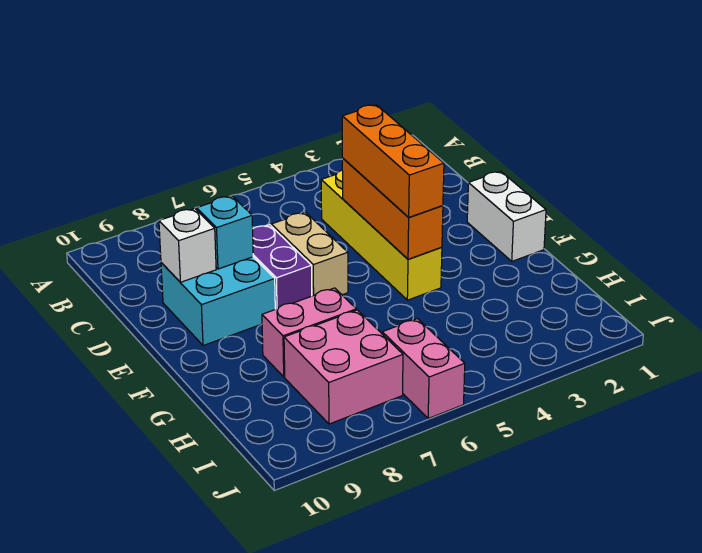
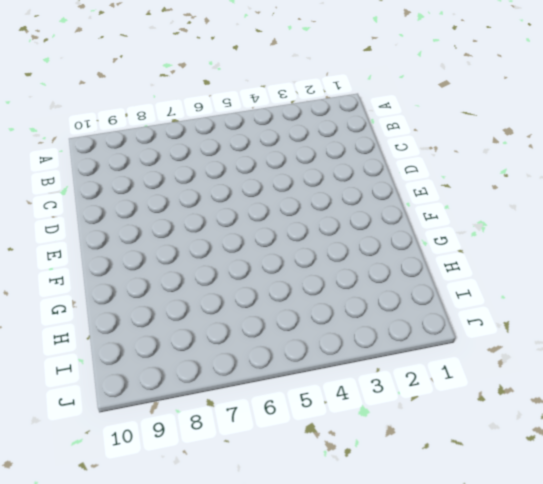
none -> yellow brick C4:F4 level 1
none -> tan brick D6:E6 level 1
none -> purple brick D7:E7 level 1

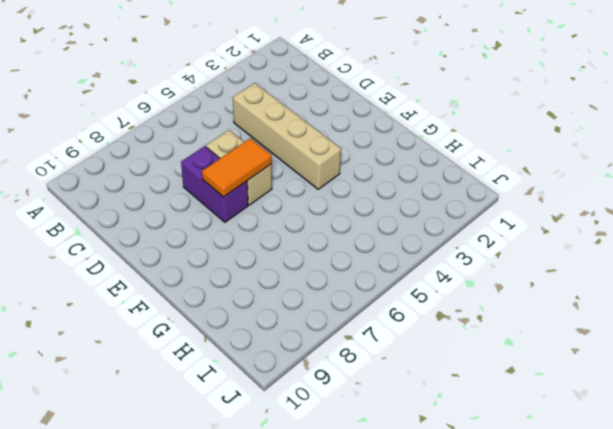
tan brick C4:F4 level 1 -> yellow brick C4:F4 level 1
orange tile E6:E7 level 2 -> none
none -> cyan brick D8:E9 level 1
none -> white brick E1:F1 level 1
none -> pink brick G7:G8 level 1

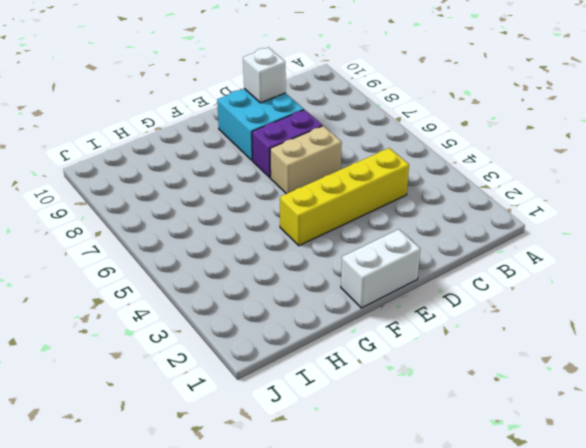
none -> pink brick G7:G8 level 1
none -> pink brick H7:I8 level 1
none -> pink brick I6:J6 level 1

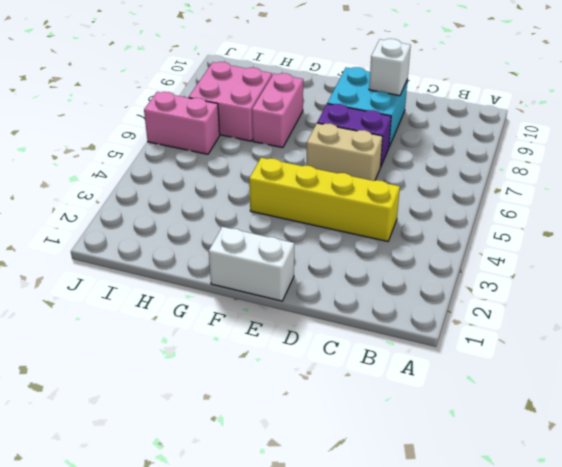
none -> orange brick D4:F4 level 2
none -> cyan brick D8 level 2
none -> orange brick D4:F4 level 3

